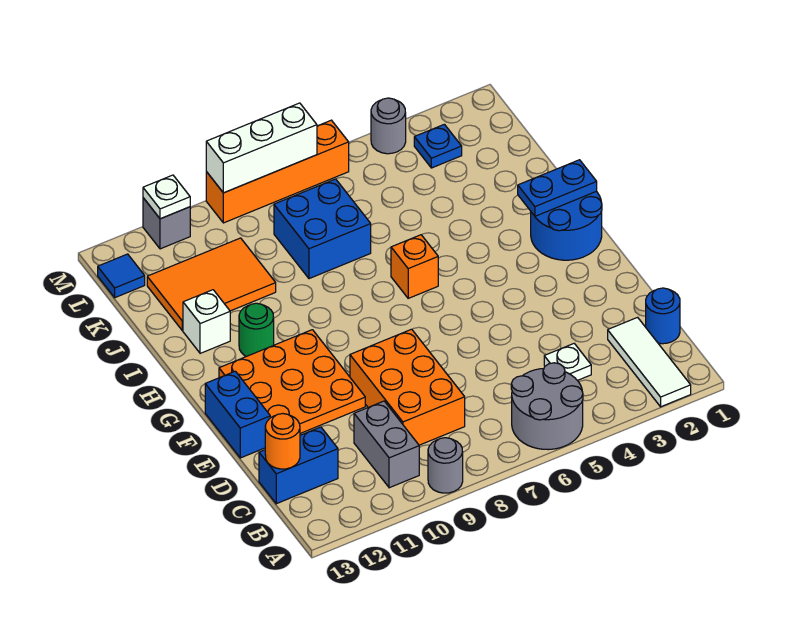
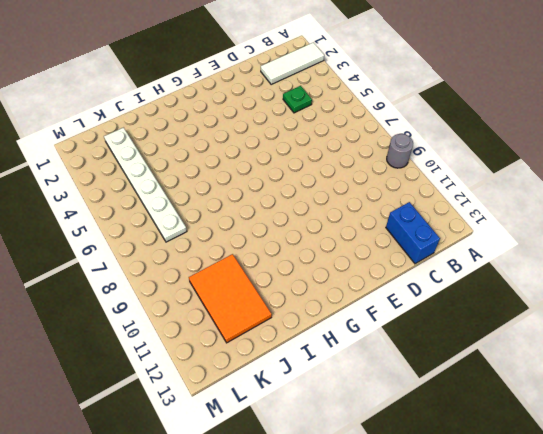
green plate C4 level 1 -> white plate C4 level 1
white plate K2:K7 level 1 -> blue brick J7:K8 level 1
none -> grey round brick A5:B6 level 1
none -> grey brick B10:C10 level 1
none -> blue round brick C1 level 1

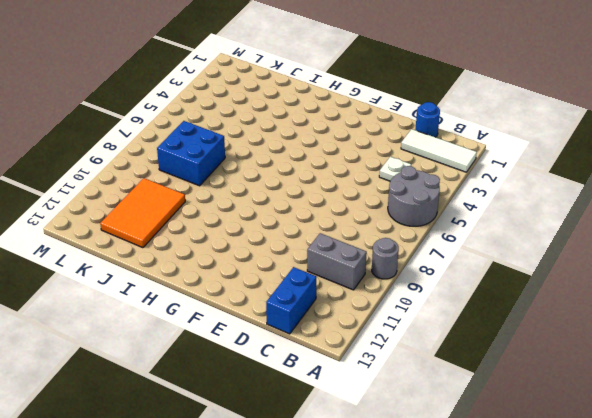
none -> orange brick C8:E9 level 1
none -> orange plate E10:G12 level 1
none -> blue brick E13:F13 level 1

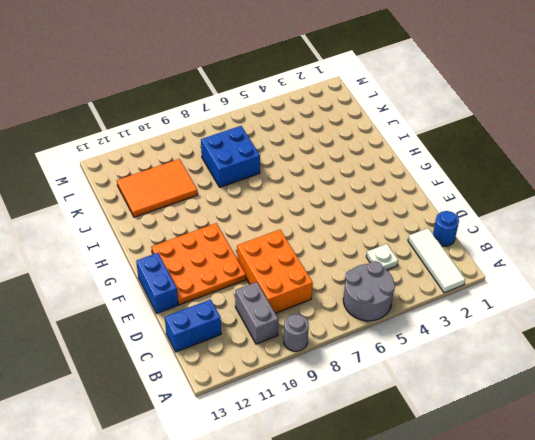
none -> blue round brick G1:H2 level 1
none -> orange brick H6 level 1
none -> green round brick H11 level 1

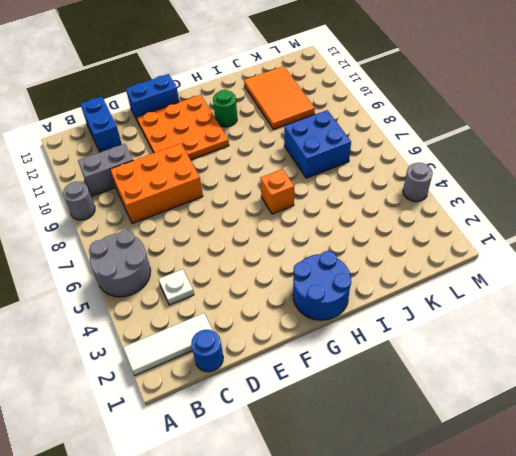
none -> white brick I12 level 1
none -> blue plate L3 level 1
none -> blue tile L13 level 1

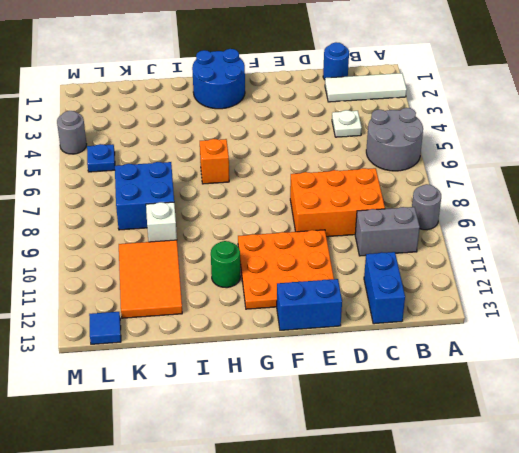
white brick J9 level 1 -> white brick I12 level 1
blue plate L5 level 1 -> blue plate L3 level 1
none -> orange brick M6:M9 level 1
none -> grey brick M11 level 1
none -> orange round brick C13 level 2

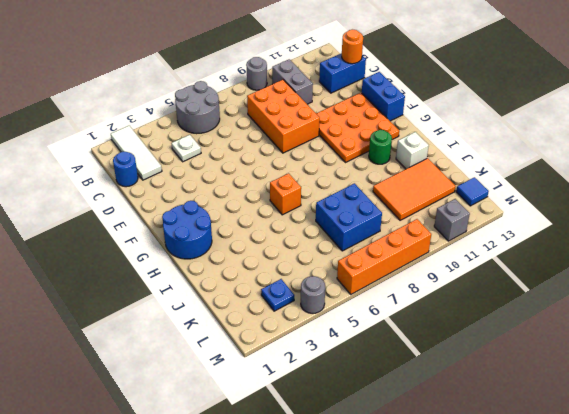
none -> blue plate H1:H2 level 2
none -> white brick M7:M9 level 2
none -> white plate M11 level 2

